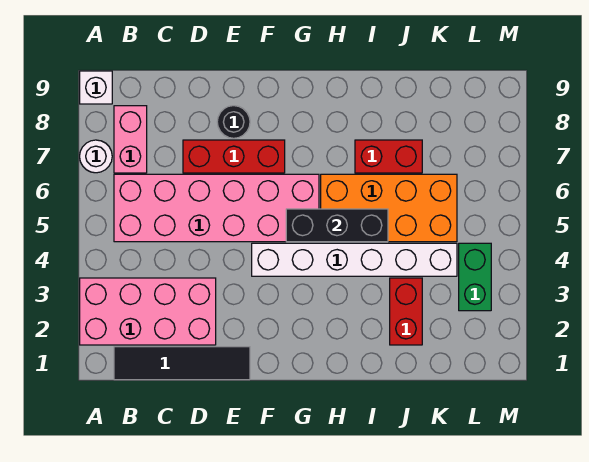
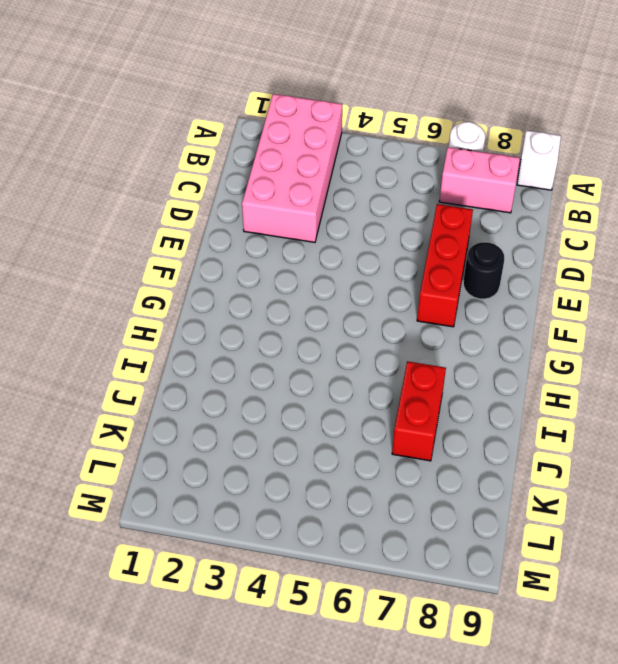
none -> black tile B1:E1 level 1
none -> pink brick B5:G6 level 1
none -> white brick F4:K4 level 1

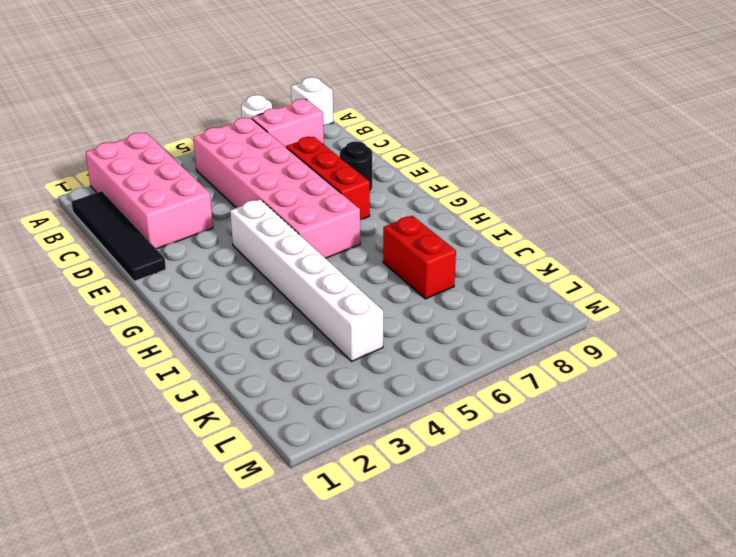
none -> orange brick H5:K6 level 1
none -> red brick J2:J3 level 1
none -> green brick L3:L4 level 1

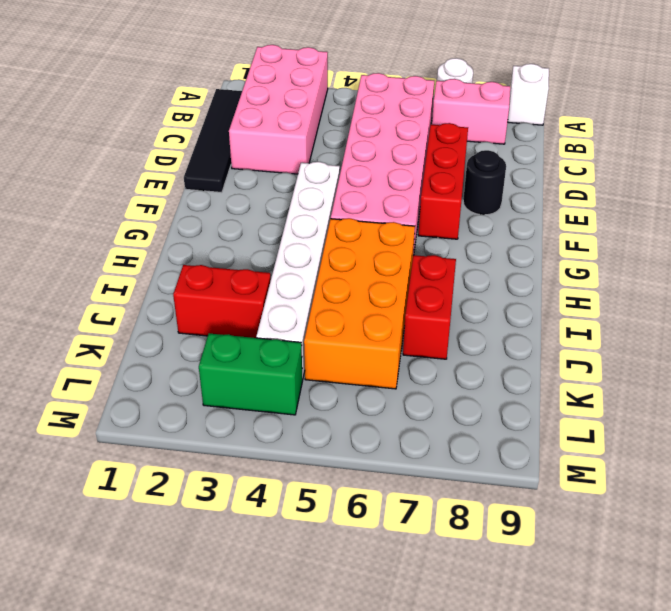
none -> black brick G5:I5 level 2

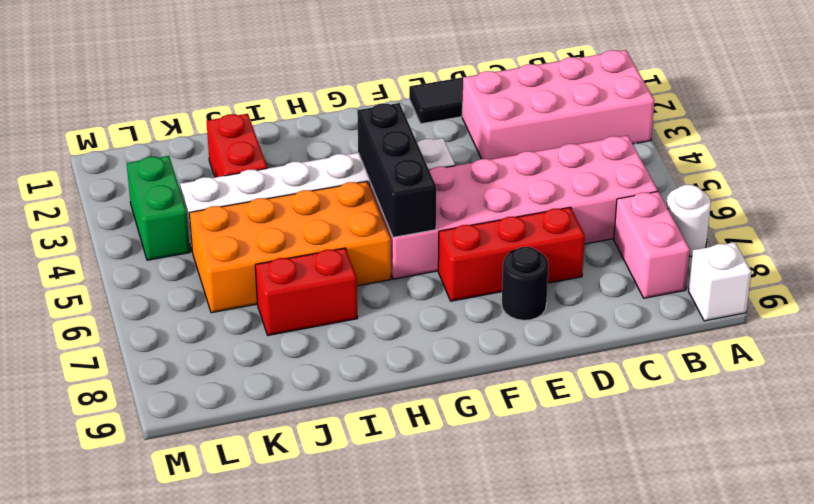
black brick G4:G6 level 2 -> black brick G5:I5 level 2

